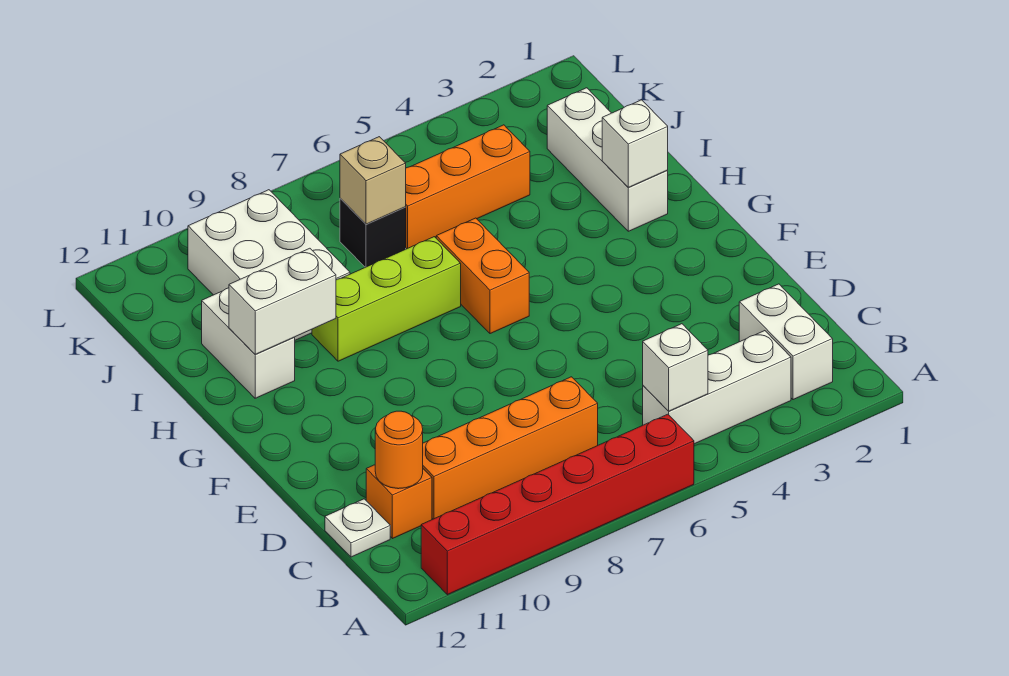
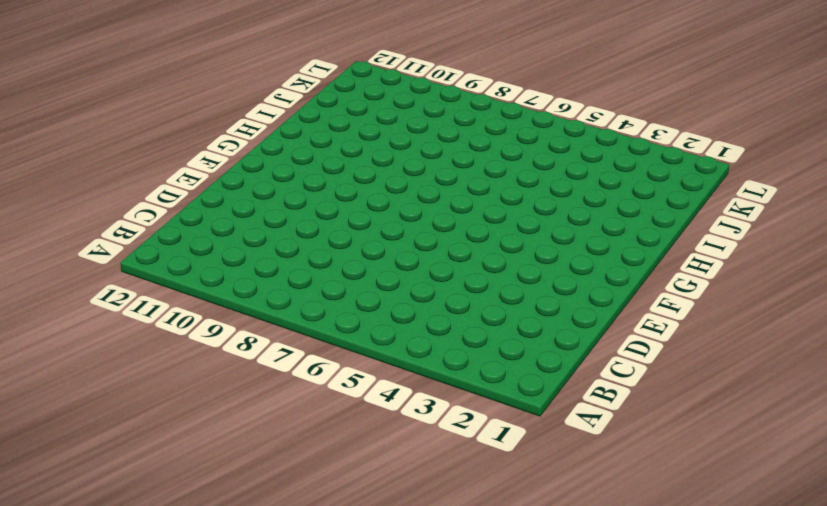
none -> red brick A6:A11 level 1
none -> white brick B2:C2 level 1
none -> white brick B3:B5 level 1

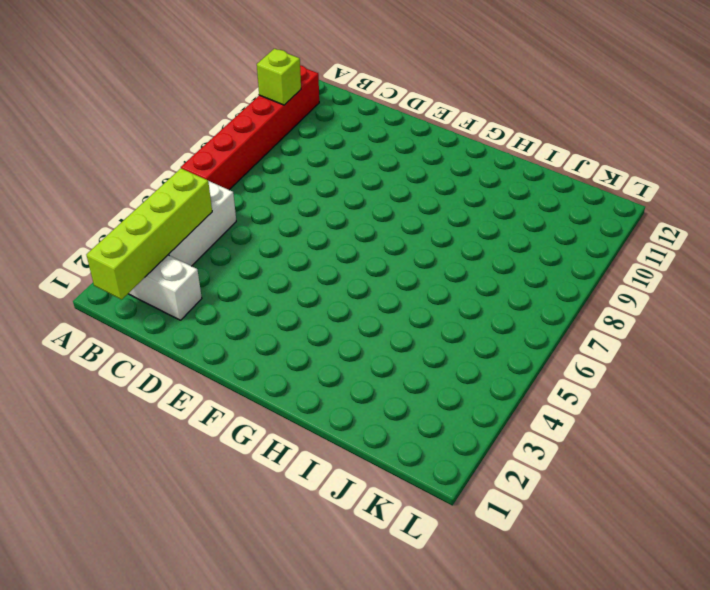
lime brick A10 level 2 -> none
lime brick B1:B4 level 2 -> none
none -> orange brick C7:C10 level 1
none -> orange brick C11 level 1
none -> white plate C12 level 1

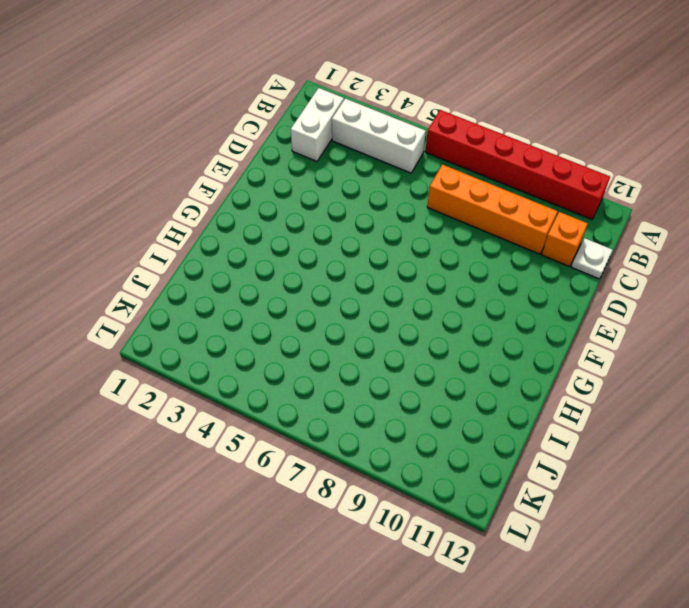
none -> orange brick G6:H6 level 1
none -> white brick H2:J2 level 1
none -> lime brick H7:H9 level 1

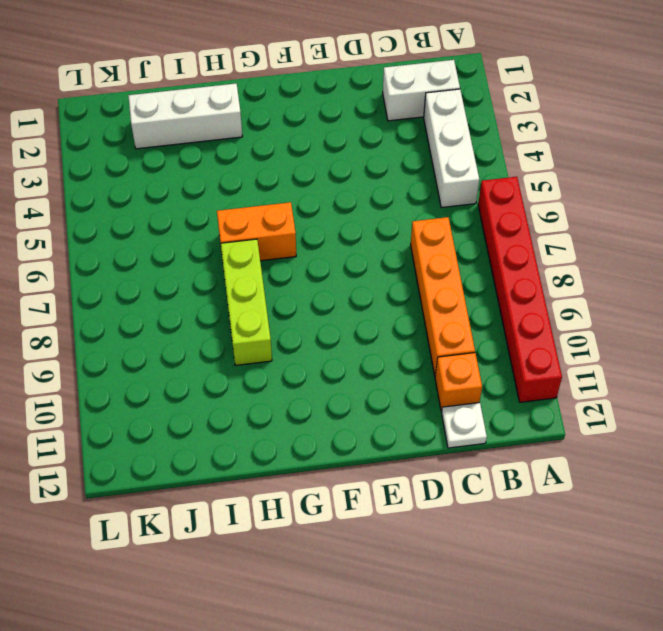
none -> white brick H11:I11 level 1
none -> white brick I9:K10 level 1
none -> orange brick J4:J6 level 1

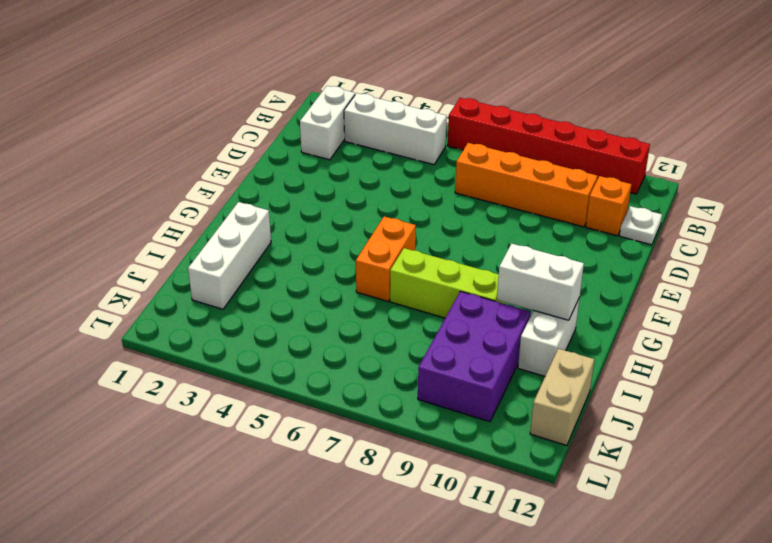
purple brick I9:K10 level 1 -> white brick I9:K10 level 1
tan brick J12:K12 level 1 -> none
none -> orange brick J4:J6 level 1
none -> black brick J7 level 1
none -> white brick B5 level 2

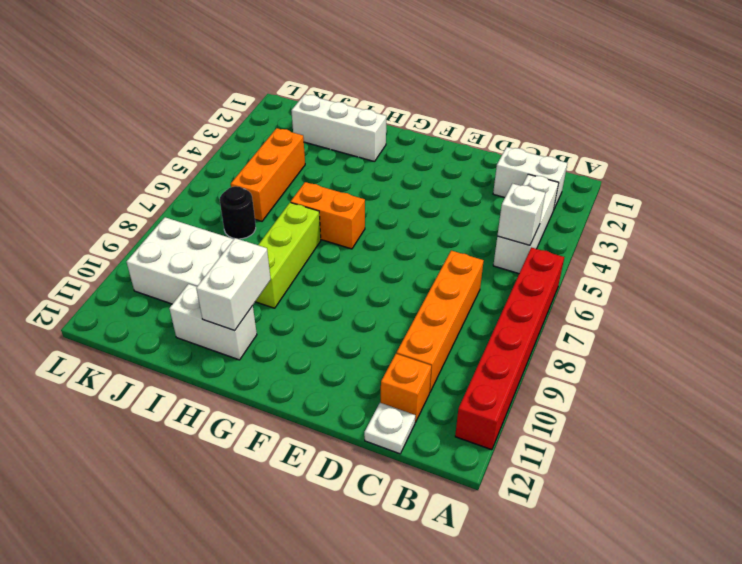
black round brick J7 level 1 -> black brick J7 level 1
none -> orange round brick C11 level 2
none -> white brick H2 level 2
none -> tan brick J7 level 2

